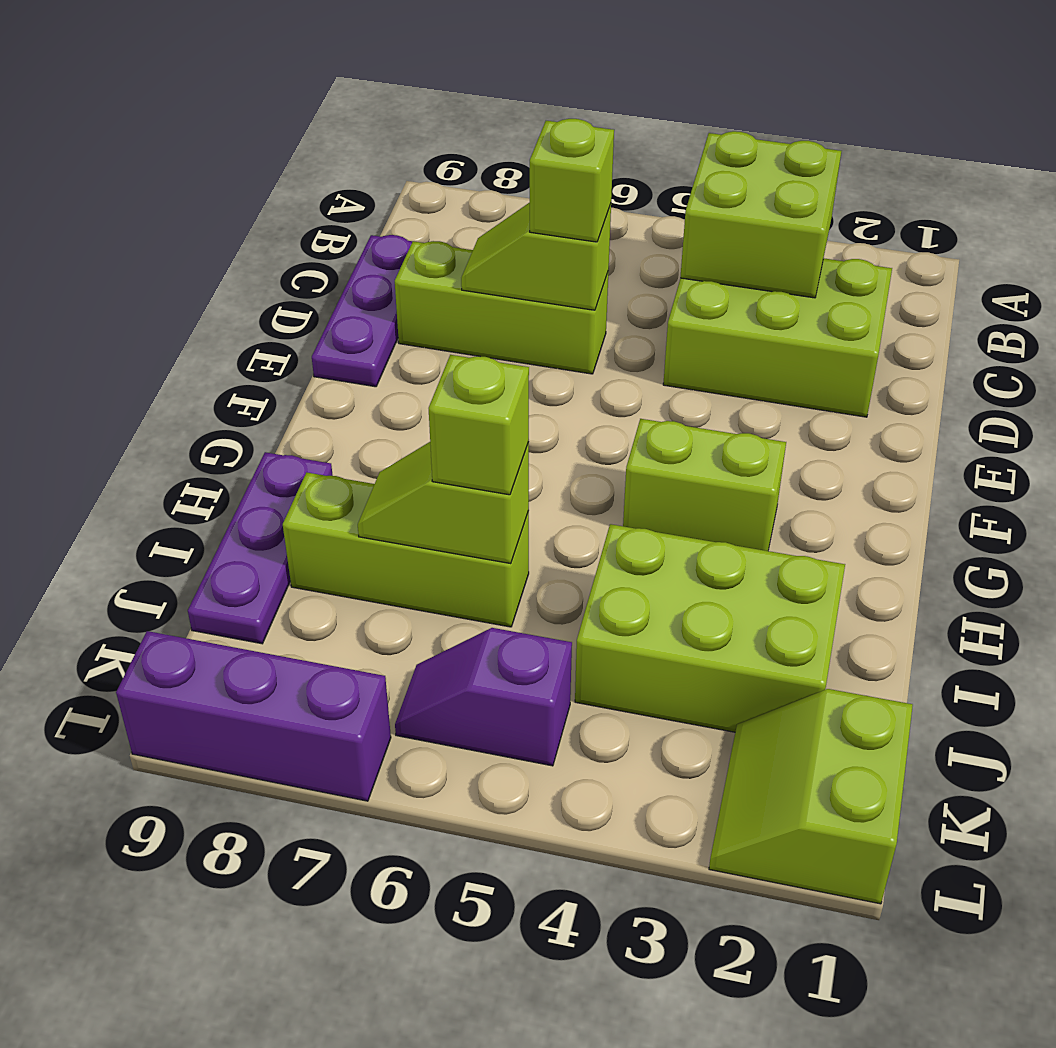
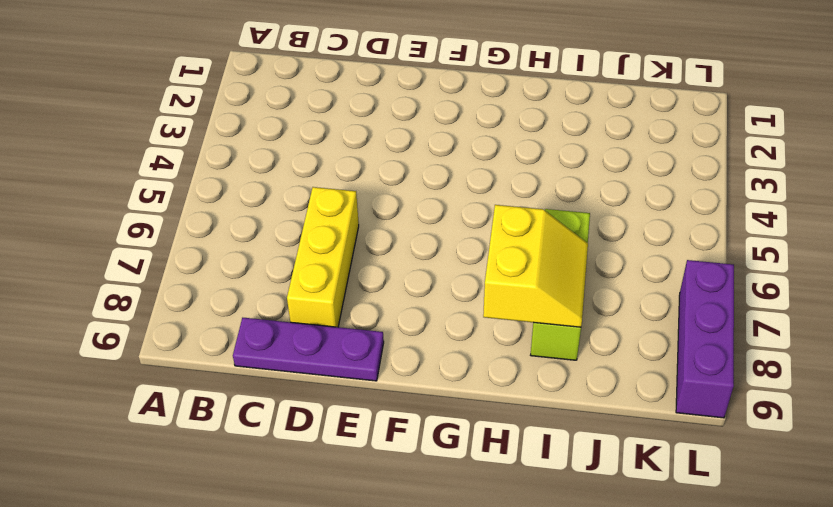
yellow brick D6:D8 level 1 -> lime brick D6:D8 level 1
yellow slope H7:I8 level 2 top H -> lime slope I6:I7 level 2 top 6
none -> lime brick C2:D4 level 1
none -> lime brick G3:G4 level 1
none -> purple plate H9:J9 level 1

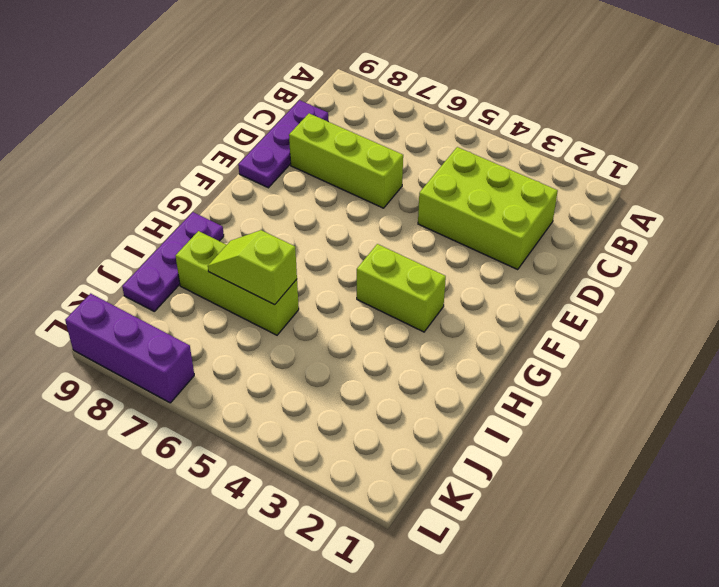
none -> lime brick I2:J4 level 1
none -> lime slope K1:L2 level 1 top 1
none -> purple slope K5:K6 level 1 top 5

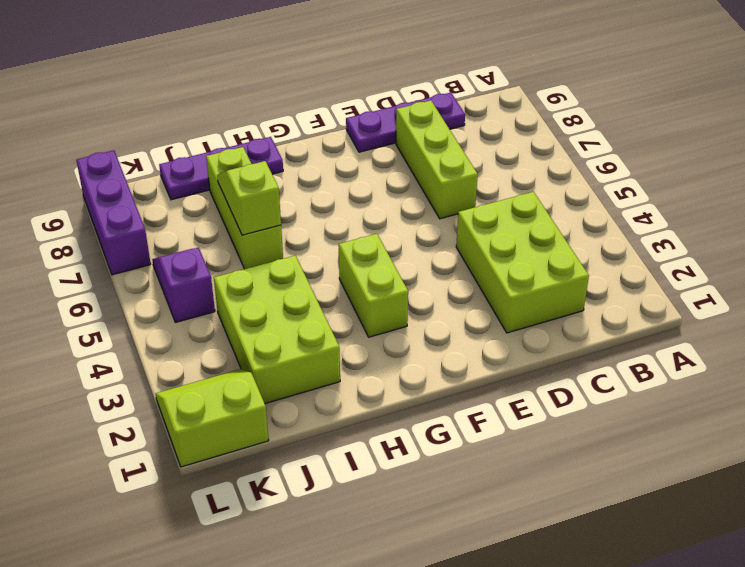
none -> lime brick B3:C4 level 2
none -> lime slope D6:D7 level 2 top 6
none -> lime brick D6 level 3

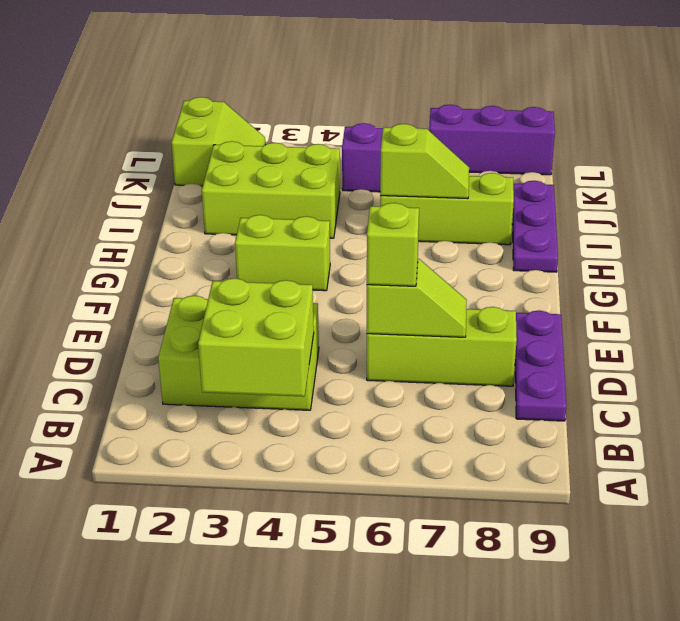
none -> lime brick I6 level 3

